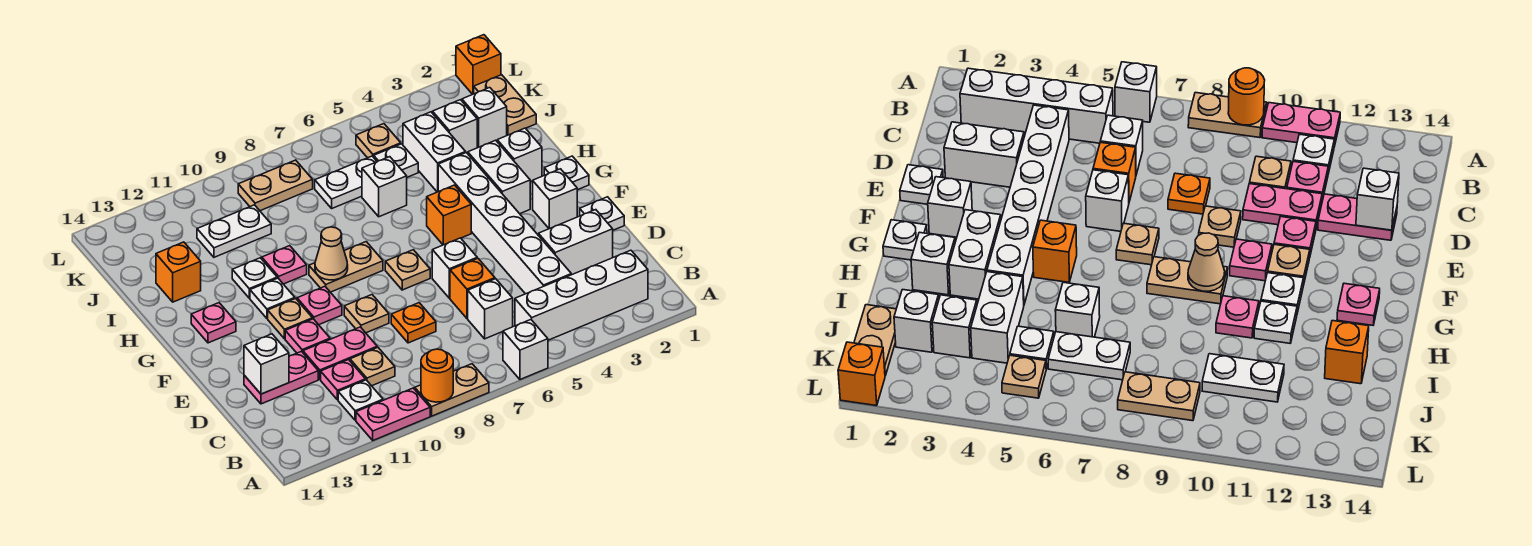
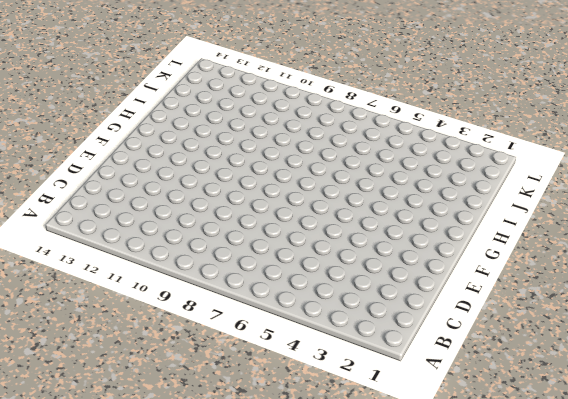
none -> white brick A6 level 1
none -> tan plate A8:A9 level 1
none -> pink plate A10:A11 level 1
none -> white brick B2:B5 level 1

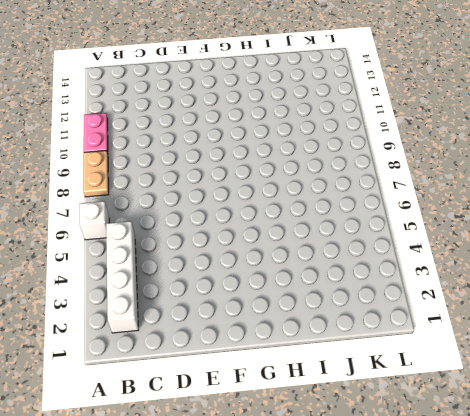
none -> white plate B11 level 1
none -> white brick C4:H4 level 1
none -> white brick C6 level 1
none -> tan plate C10 level 1

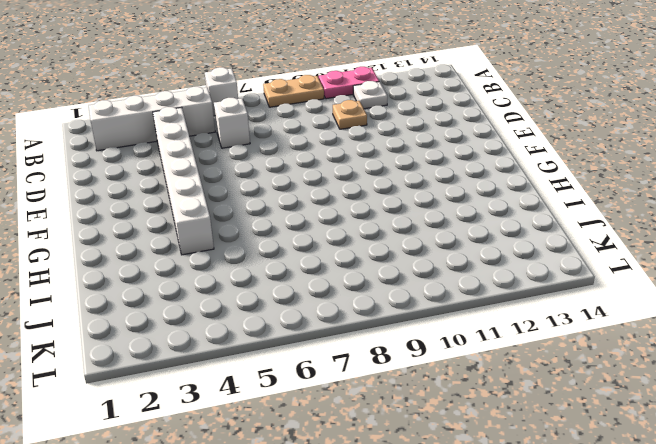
none -> pink plate C11 level 1
none -> white brick D2:D3 level 1
none -> orange brick D6 level 1
none -> orange plate D8 level 1

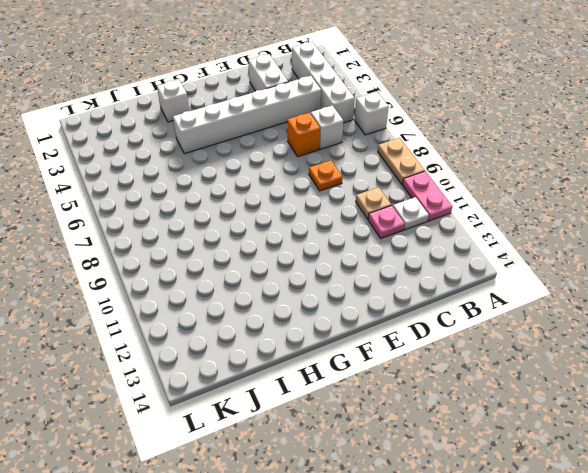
none -> pink plate D10:D11 level 1
none -> pink plate D12:D13 level 1
none -> white plate E1 level 1
none -> white brick E6 level 1

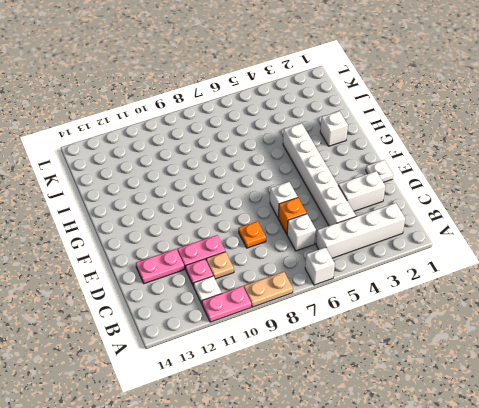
none -> tan plate E9 level 1
none -> pink plate E11 level 1
none -> white brick F2 level 1
none -> tan plate F7 level 1

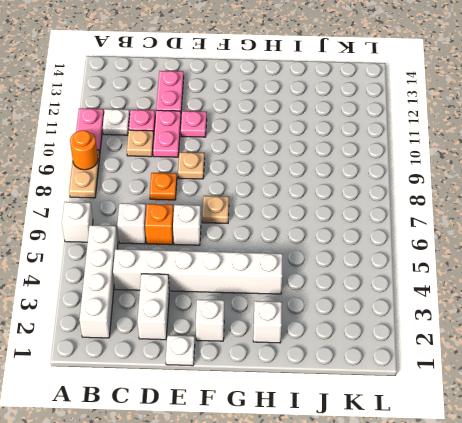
none -> pink plate F10 level 1
none -> tan plate F11 level 1
none -> white plate G1 level 1
none -> white brick G3:H3 level 1

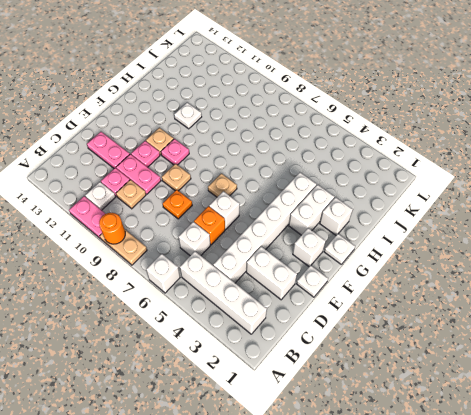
none -> orange brick G5 level 1
none -> tan plate G8:G9 level 1
none -> white plate G11 level 1
none -> pink plate G13 level 1

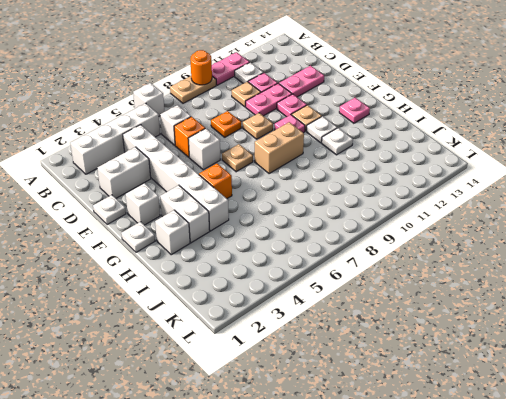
tan brick G8:G9 level 1 -> tan plate G8:G9 level 1
none -> pink plate H10 level 1
none -> white brick I4:J4 level 1
none -> white brick I6 level 1
none -> orange brick I13 level 1

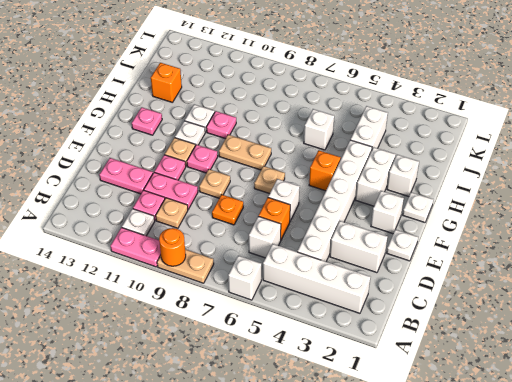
none -> tan plate J1:K1 level 1
none -> white brick J2 level 1
none -> white brick J3 level 1
none -> white plate J5 level 1

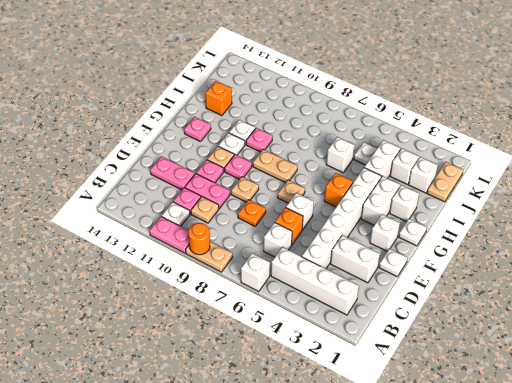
none -> white plate J6:J7 level 1
none -> white plate J10:J11 level 1
none -> tan plate K5 level 1
none -> tan plate K8:K9 level 1

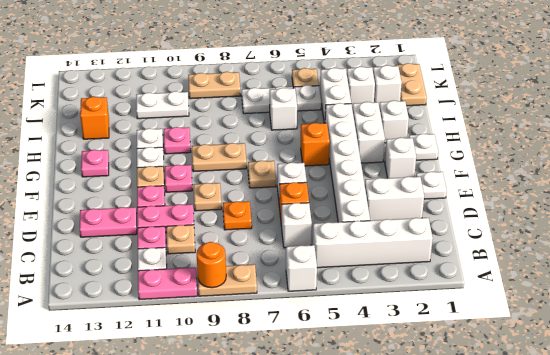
none -> orange brick L1 level 1
none -> white brick D13 level 2
none -> tan cone G9 level 2

